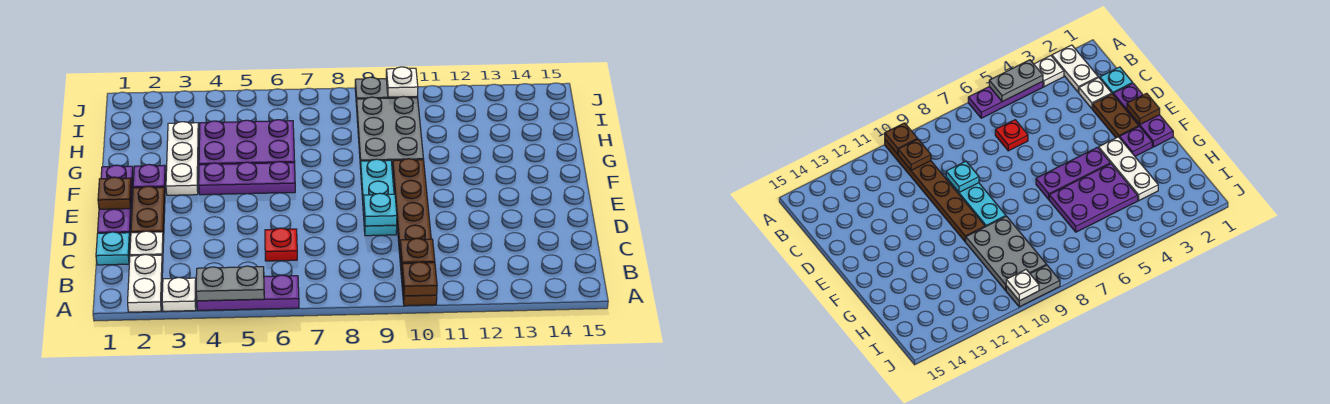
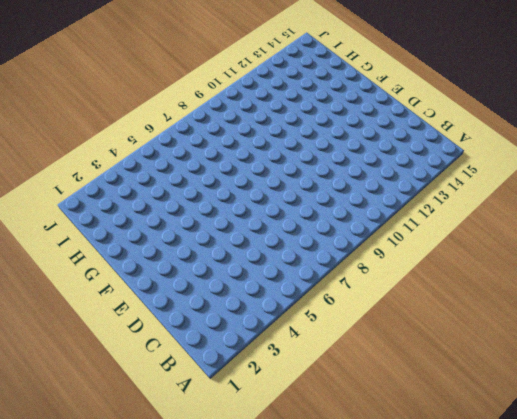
none -> white plate A2:B2 level 1
none -> white plate A3 level 1
none -> purple plate A4:A6 level 1

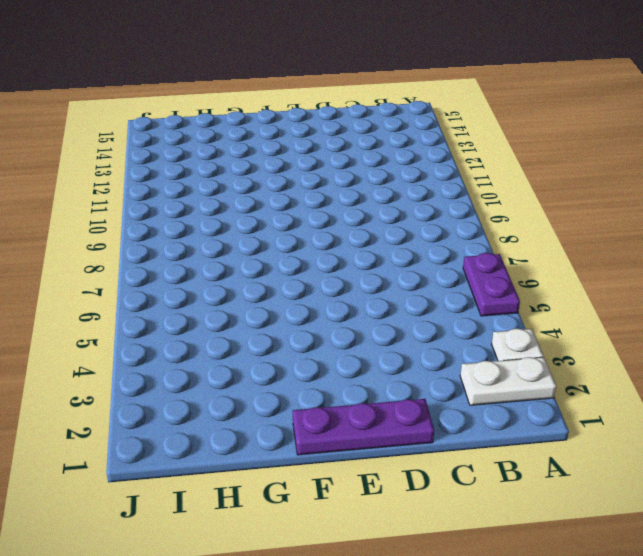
purple plate A5:A6 level 1 -> purple plate A4:A6 level 1
none -> brown plate A10:F10 level 1
none -> cyan plate C1 level 1
none -> white plate C2 level 1

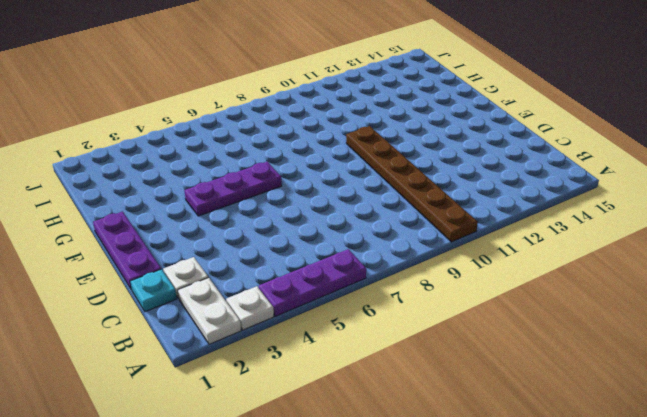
none -> red plate C6 level 1
none -> brown plate D2:E2 level 1
none -> cyan plate D9:F9 level 1

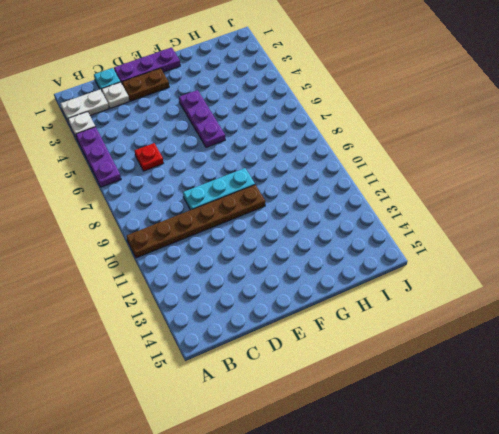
none -> purple plate F2 level 1
none -> white plate F3:H3 level 1
none -> purple plate G4:H6 level 1

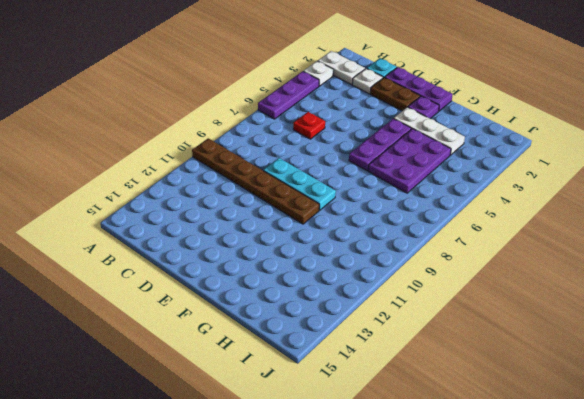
none -> grey plate G9:I10 level 1
none -> grey plate J9:J10 level 1
none -> grey plate A4:A5 level 2

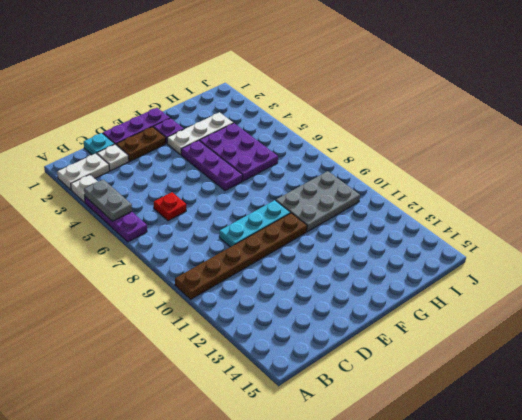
none -> grey plate J9:J10 level 1
none -> brown plate A10 level 2
none -> brown plate B10 level 2

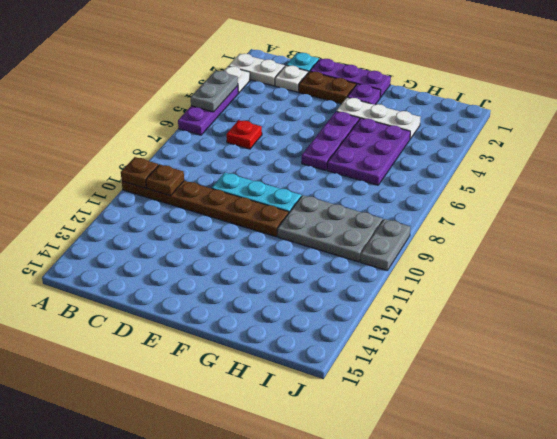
none -> cyan plate D9 level 2
none -> brown plate E1 level 2
none -> white plate J10 level 2

